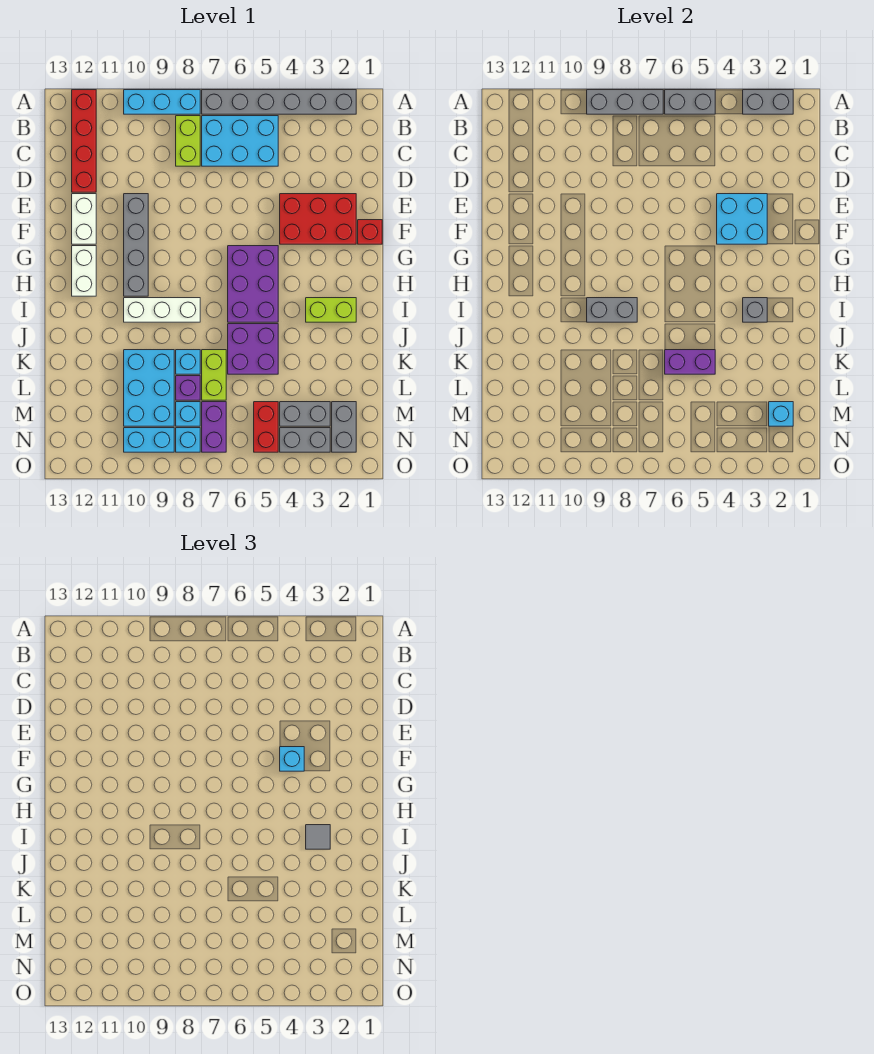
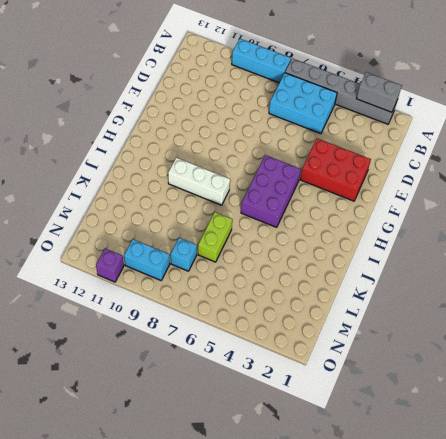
purple brick O11 level 1 -> purple brick L8 level 1
none -> red brick A12:D12 level 1
none -> lime brick B8:C8 level 1
none -> grey brick E10:H10 level 1
none -> white brick E12:F12 level 1

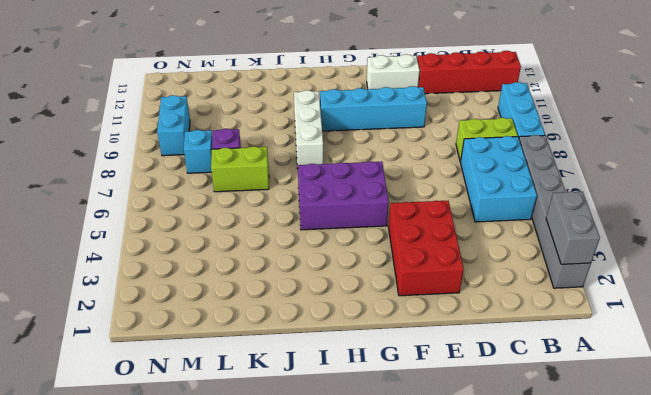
cyan brick E10:H10 level 1 -> grey brick E10:H10 level 1
none -> red brick F1 level 1
none -> white brick G12:H12 level 1
none -> lime brick I2:I3 level 1
none -> purple brick J5:K6 level 1

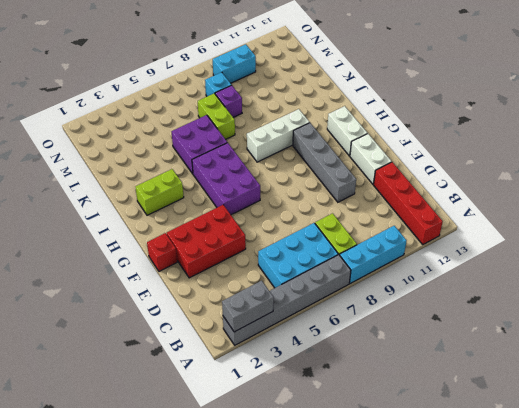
none -> cyan brick K8 level 1
none -> cyan brick K9:M10 level 1
none -> grey brick M2:N2 level 1
none -> grey brick M3:M4 level 1

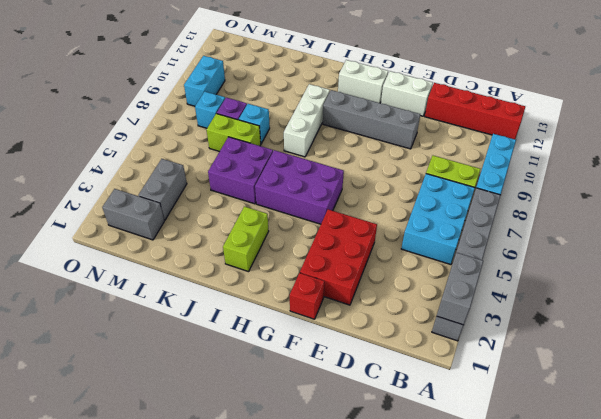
none -> cyan brick K9:M10 level 1
none -> red brick M5:N5 level 1
none -> purple brick M7:N7 level 1
none -> grey brick N3:N4 level 1

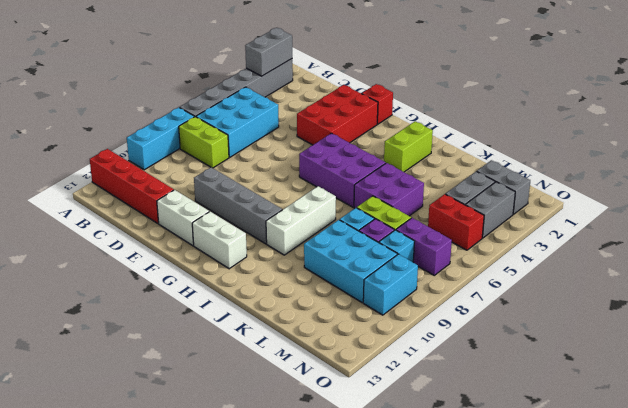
none -> cyan brick N8 level 1
none -> grey brick A5:A6 level 2
none -> grey brick A7:A9 level 2
none -> cyan brick E3:F4 level 2

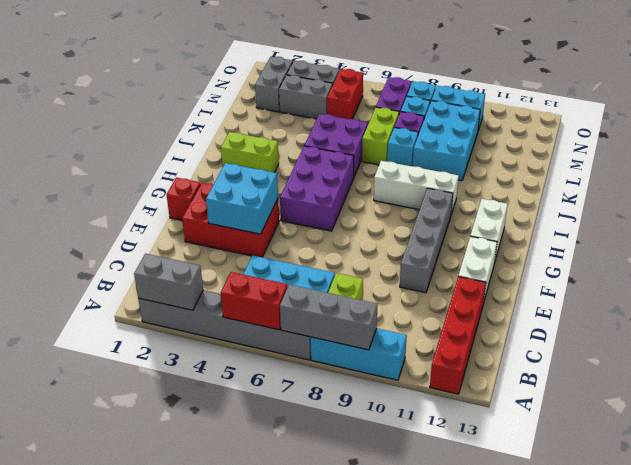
red brick A5:A6 level 2 -> grey brick A5:A6 level 2
none -> grey brick I3 level 2
none -> grey brick I8:I9 level 2
none -> purple brick K5:K6 level 2
none -> cyan brick M2 level 2

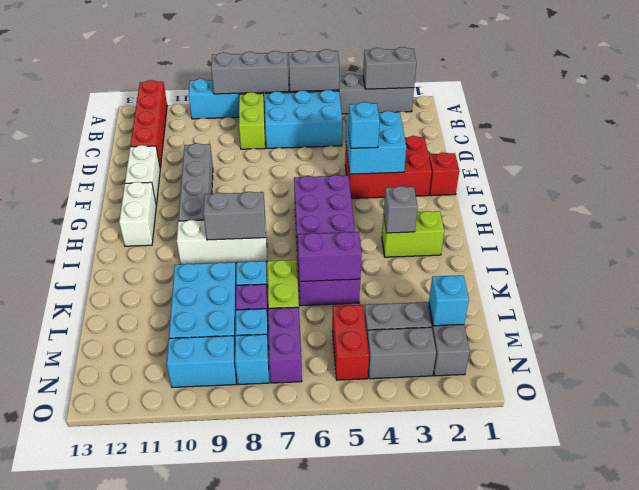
none -> grey tile I3 level 3

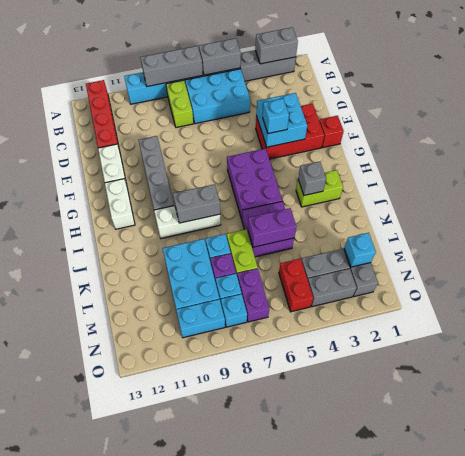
none -> grey tile I3 level 3

